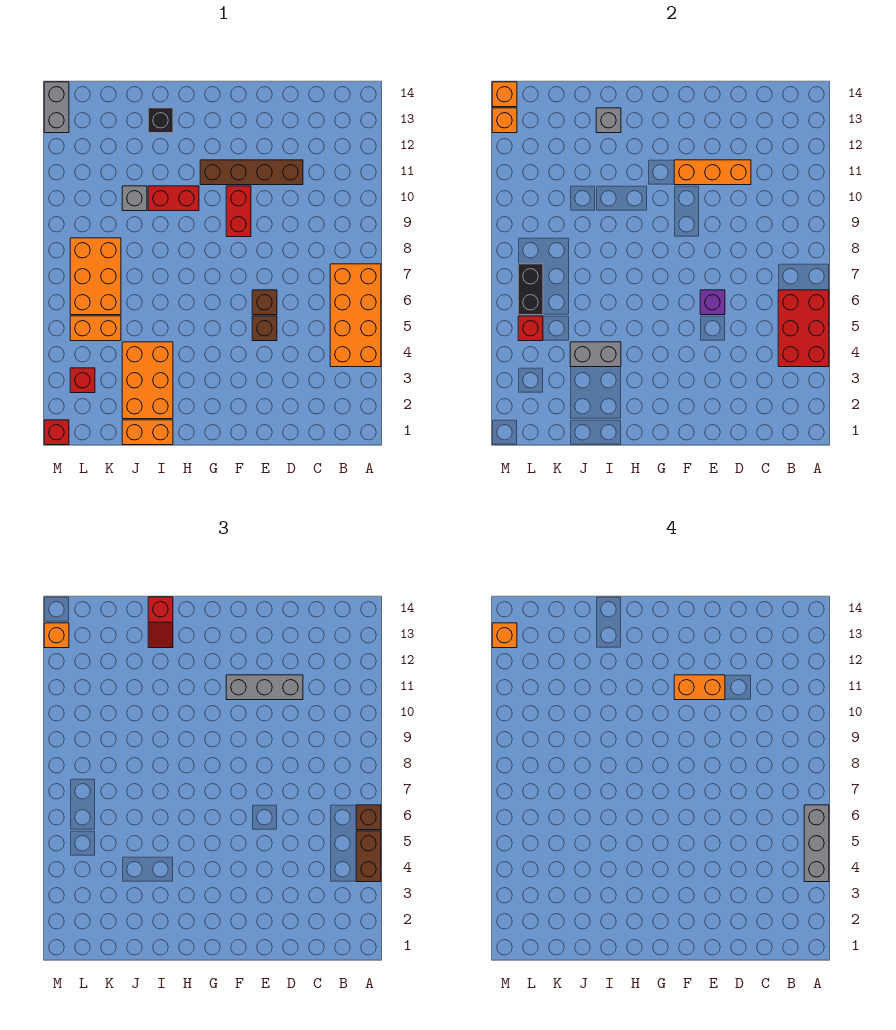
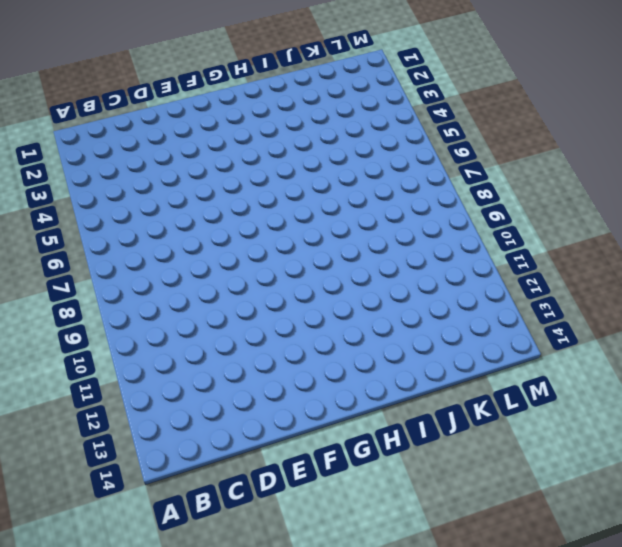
none -> orange brick A4:B7 level 1
none -> brown brick D11:G11 level 1
none -> brown brick E5 level 1
none -> brown brick E6 level 1

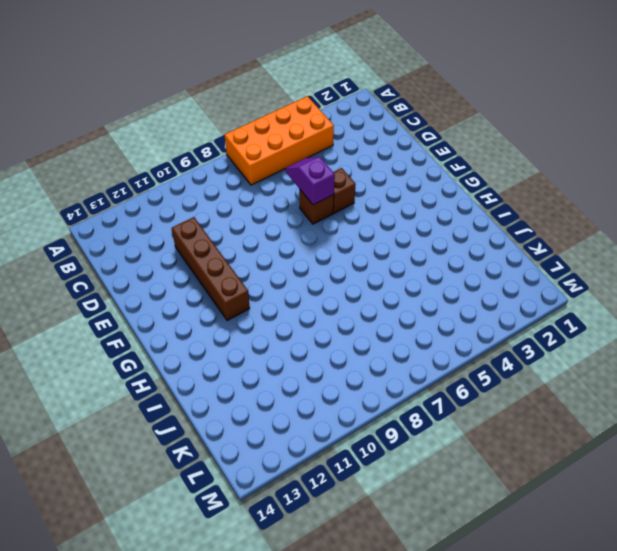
purple slope D6:E6 level 2 top E -> purple brick E6 level 2
none -> red brick F9:F10 level 1
none -> red brick H10:I10 level 1
none -> orange brick I1:J1 level 1
none -> orange brick I2:J4 level 1

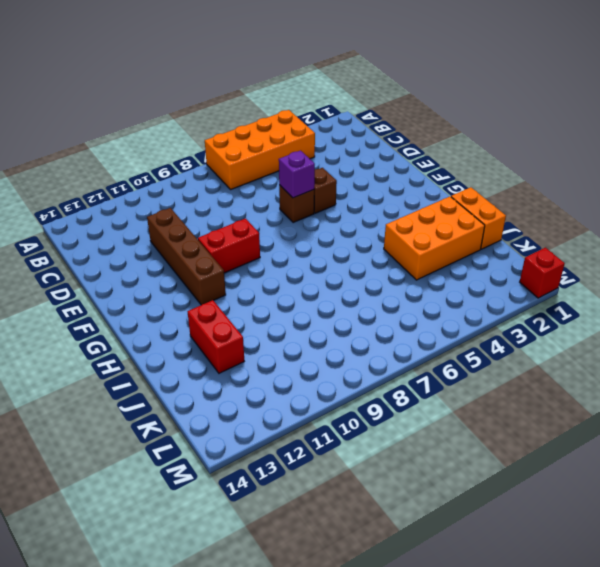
red brick I12:J12 level 1 -> red brick H10:I10 level 1
none -> black brick I13 level 1
none -> grey brick J10 level 1
none -> orange brick K5:L5 level 1
none -> orange brick K6:L8 level 1

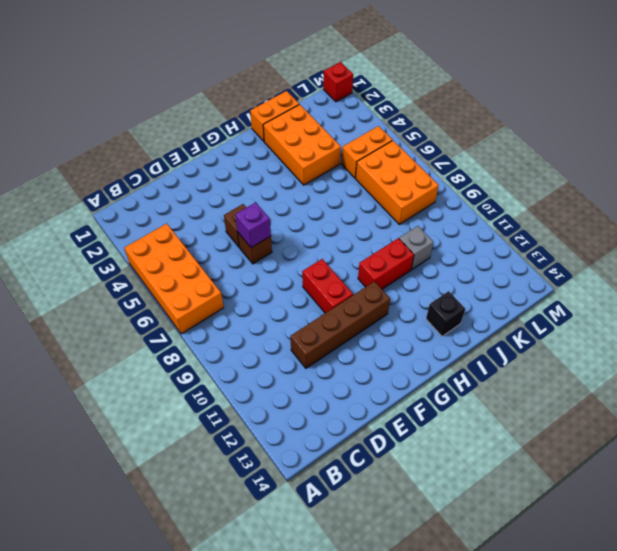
none -> red brick L3 level 1
none -> grey brick M13:M14 level 1
none -> red brick A4:B6 level 2
none -> orange brick D11:F11 level 2

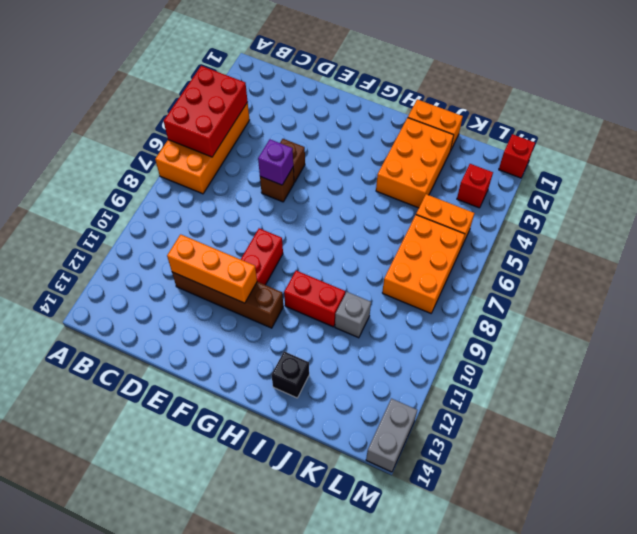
none -> grey brick I4:J4 level 2
none -> grey brick I13 level 2
none -> red brick L5 level 2
none -> black brick L6:L7 level 2

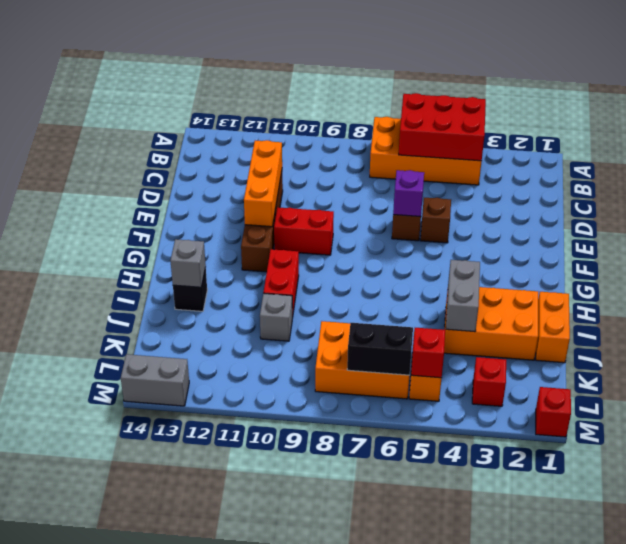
none -> orange brick M13 level 2
none -> orange brick M14 level 2
none -> brown brick A4:A5 level 3
none -> brown brick A6 level 3

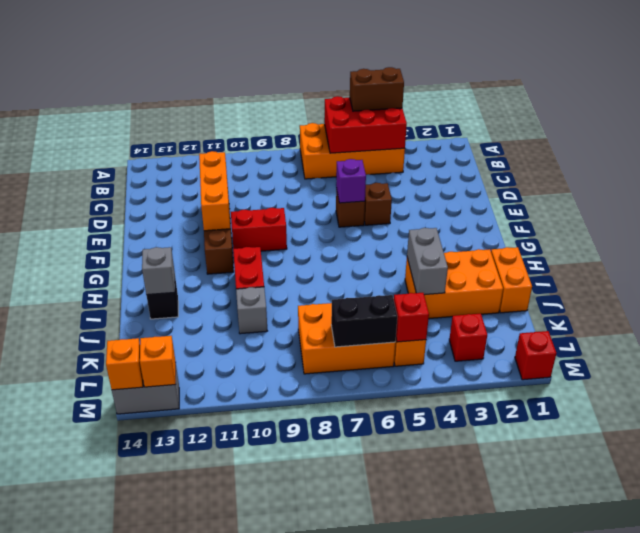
none -> brown brick A6 level 3
none -> grey brick D11:F11 level 3
none -> red slope I13:I14 level 3 top 14
none -> orange brick M13 level 3

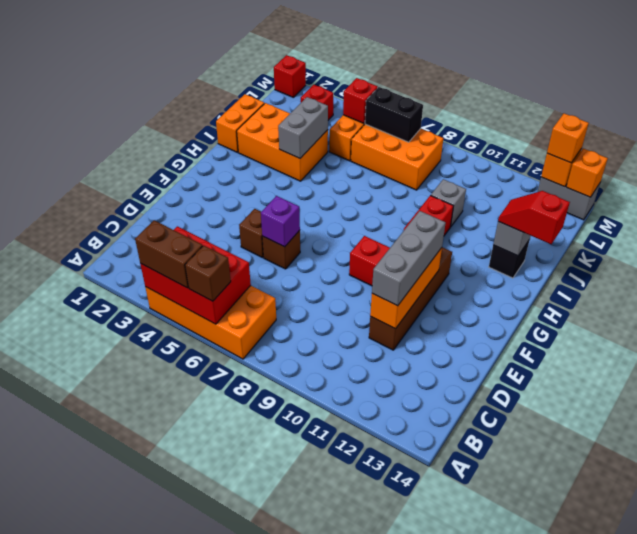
none -> grey brick A4:A6 level 4
none -> orange brick E11:F11 level 4
none -> orange brick M13 level 4

